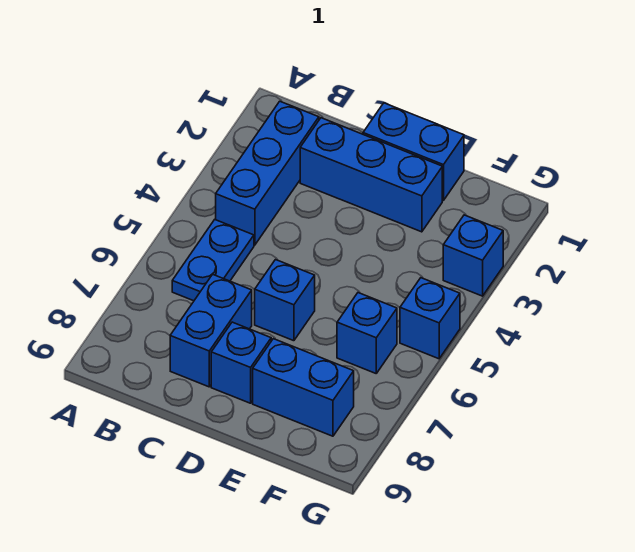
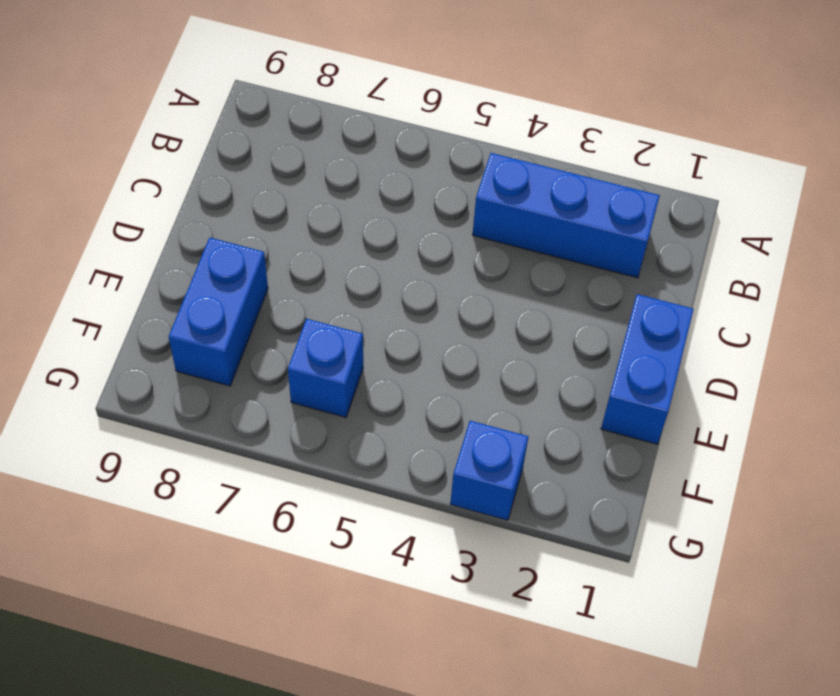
none -> blue plate B5:B6 level 1
none -> blue brick C2:E2 level 1

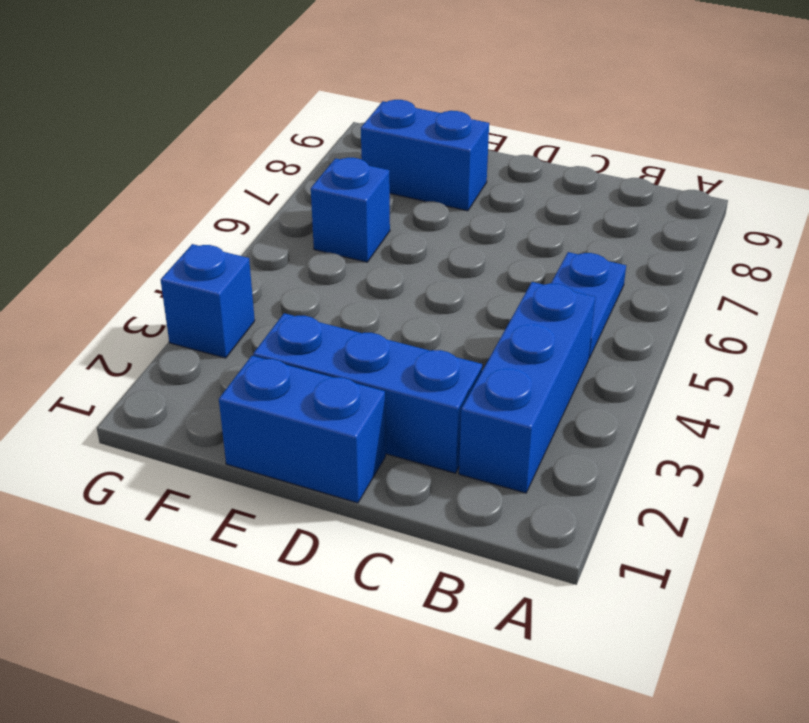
none -> blue brick C7:C8 level 1
none -> blue brick D6 level 1

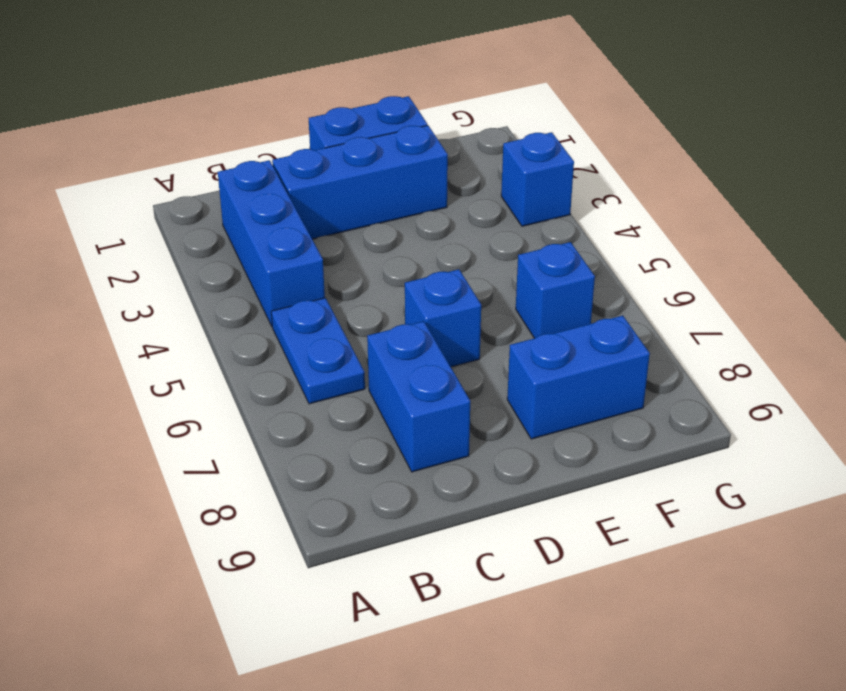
none -> blue brick D8 level 1
none -> blue brick G5 level 1

